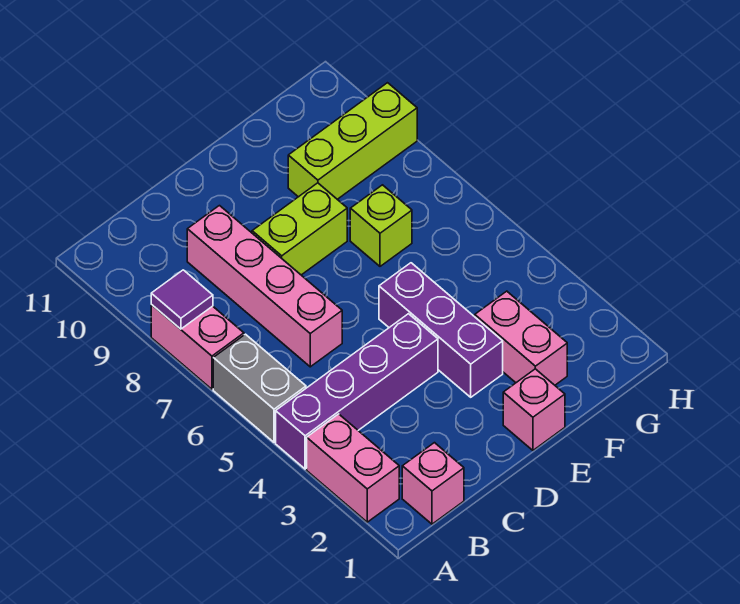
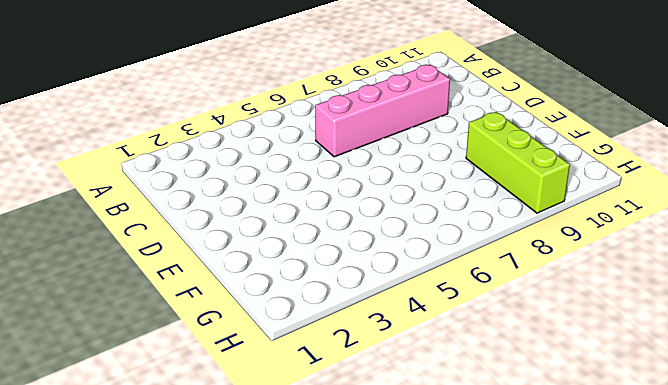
none -> pink brick A2:A3 level 1
none -> purple brick A4:D4 level 1
none -> grey brick A5:A6 level 1

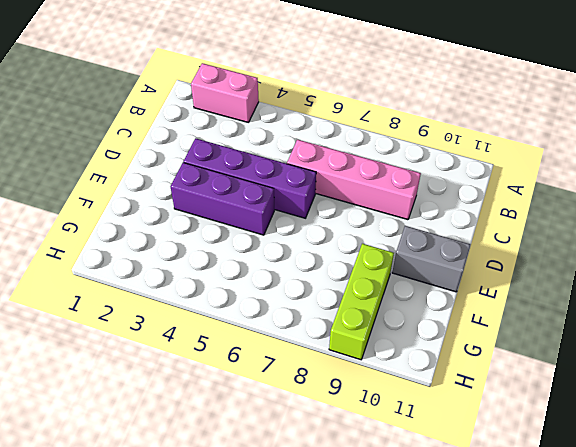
purple brick D3:D6 level 1 -> purple brick A4:D4 level 1
grey brick E10:E11 level 1 -> grey brick A5:A6 level 1
none -> pink brick A7:A8 level 1
none -> pink brick B1 level 1
none -> lime brick D8:E8 level 1

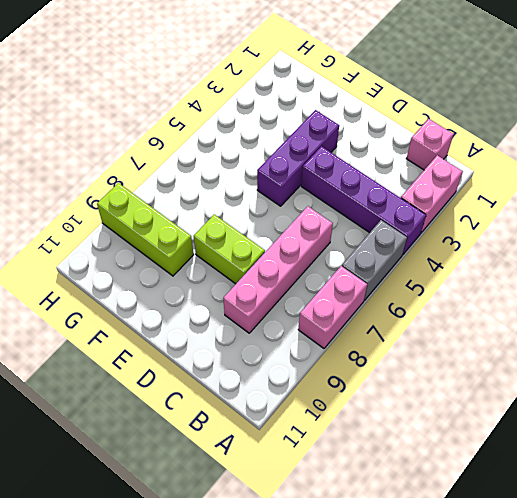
none -> pink brick E1 level 1
none -> pink brick F2:F3 level 1
none -> lime brick F7 level 1

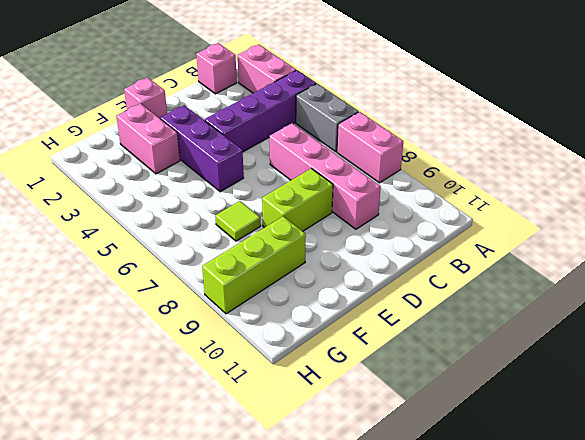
lime tile F7 level 1 -> lime brick F7 level 1
none -> purple tile A8 level 2

